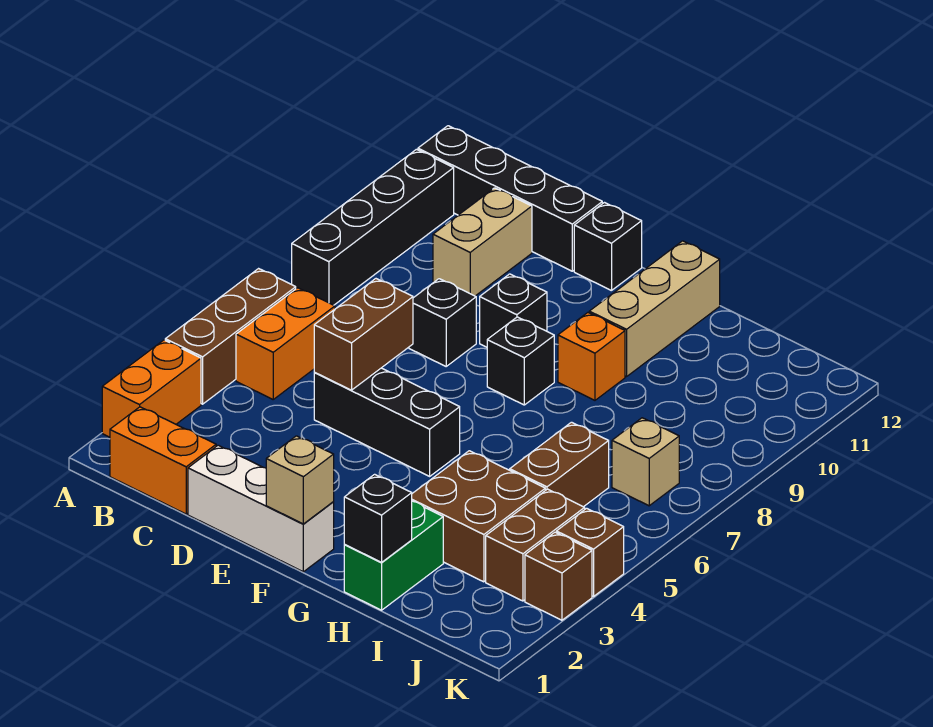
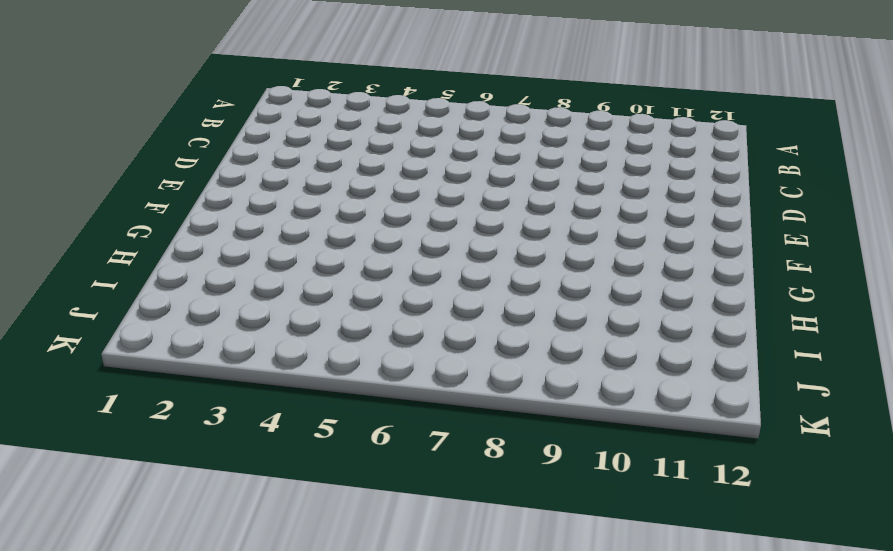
none -> orange brick A2:A3 level 1
none -> brown brick A4:A6 level 1
none -> black brick A8:A11 level 1

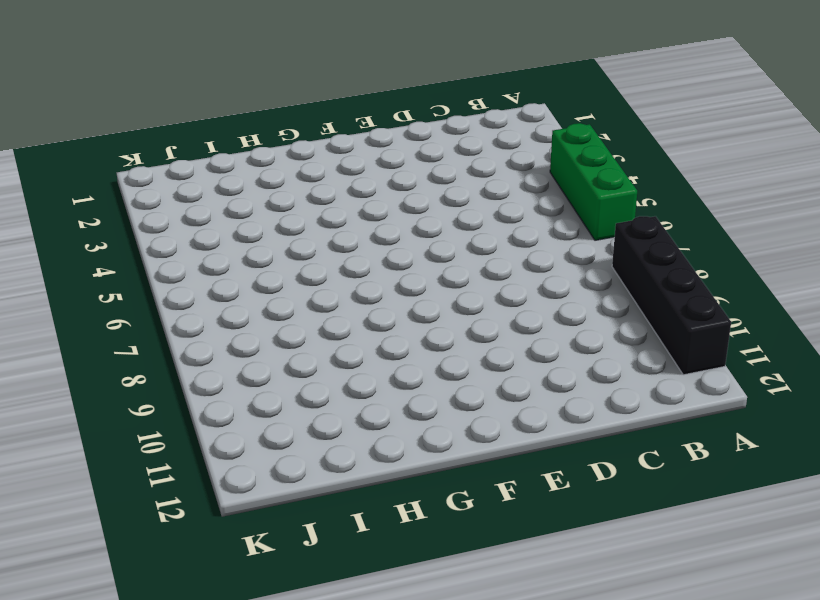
green brick A4:A6 level 1 -> brown brick A4:A6 level 1
none -> orange brick A2:A3 level 1
none -> black brick A12:D12 level 1
none -> orange brick B1:C1 level 1

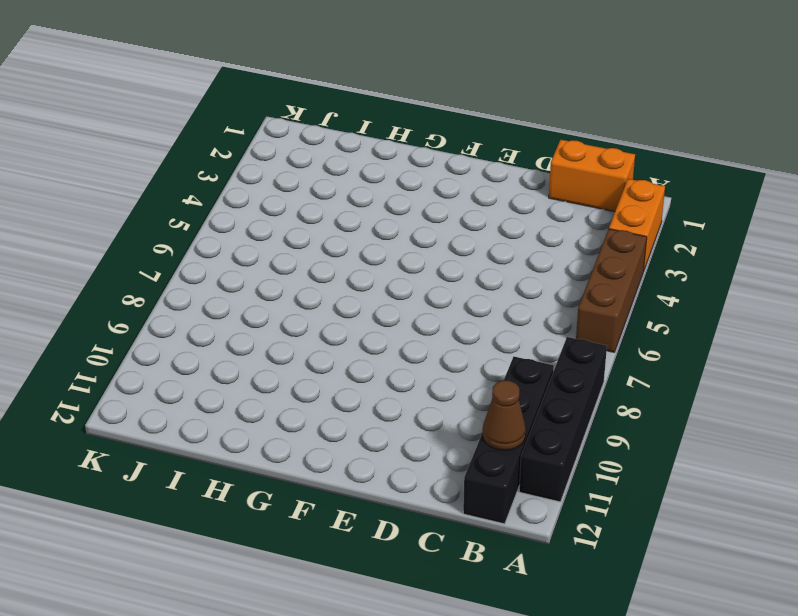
black brick B9:B12 level 1 -> black brick A12:D12 level 1
brown cone B11 level 2 -> none
none -> orange brick B5:B6 level 1
none -> tan brick C10:C11 level 1
none -> white brick D1:F1 level 1

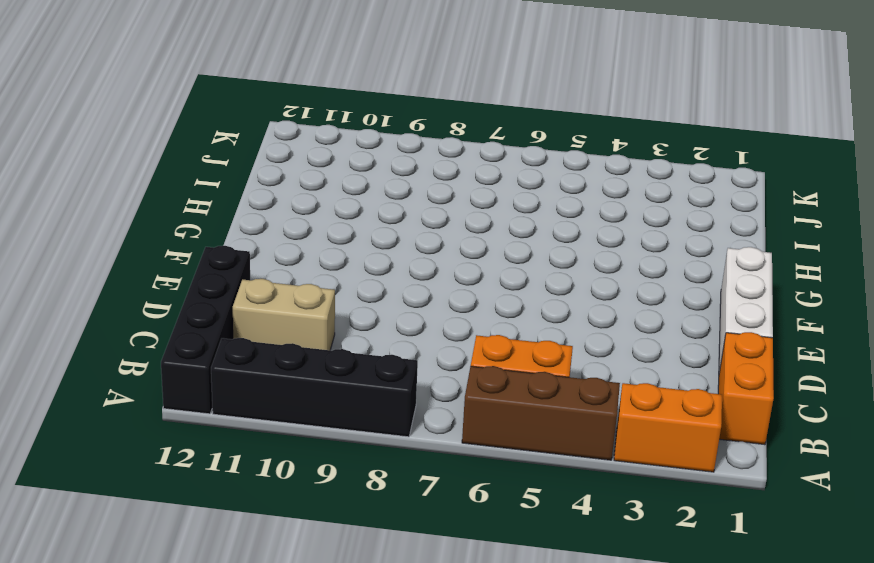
none -> black brick D5:F5 level 1
none -> black brick D8 level 1
none -> black brick E9 level 1

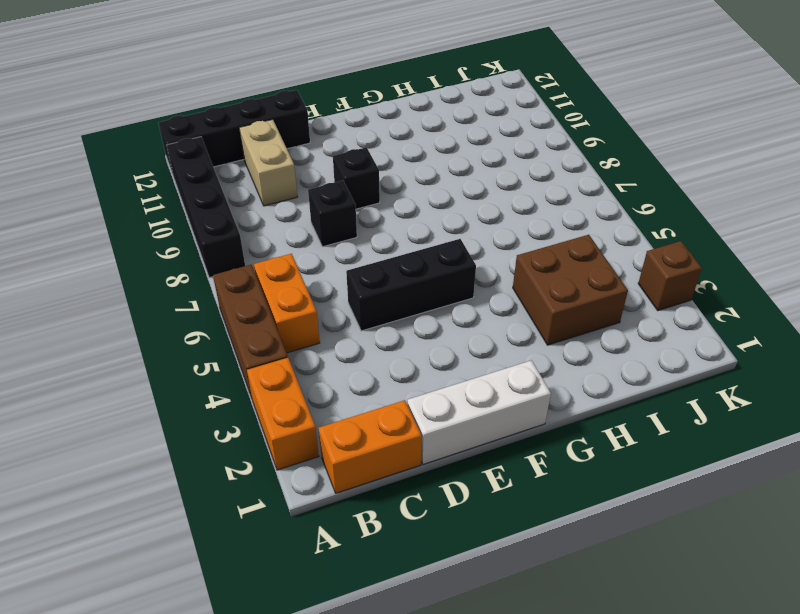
none -> black brick E12 level 1
none -> black brick F8 level 1
none -> orange brick G9 level 1

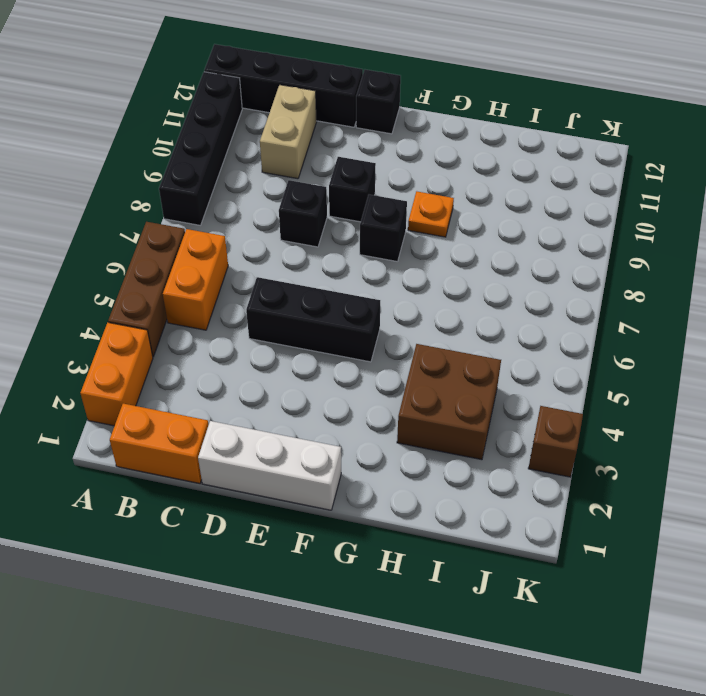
orange plate G9 level 1 -> orange brick G9 level 1
none -> tan brick G10:G12 level 1
none -> green brick H1:H2 level 1
none -> brown brick I5:I6 level 1

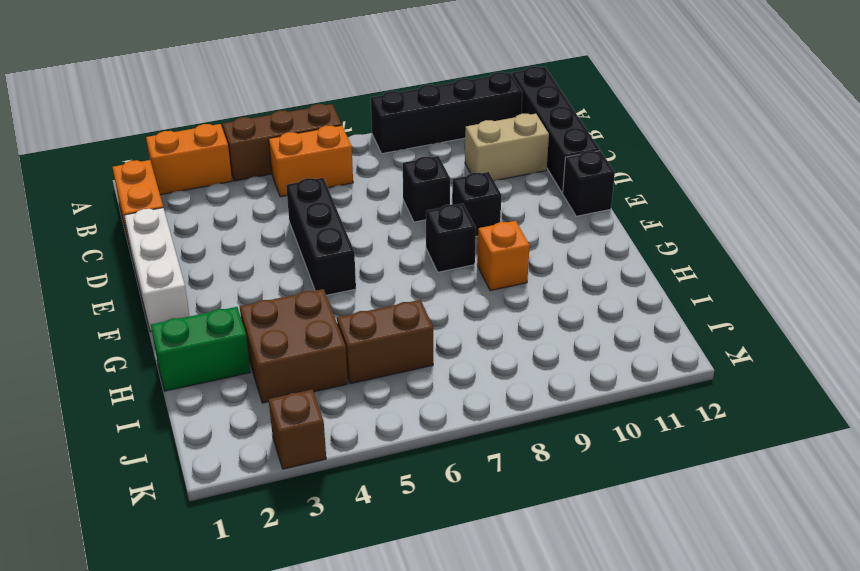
none -> tan brick G10:G12 level 1
none -> brown brick J3:J4 level 1
none -> tan brick J7 level 1

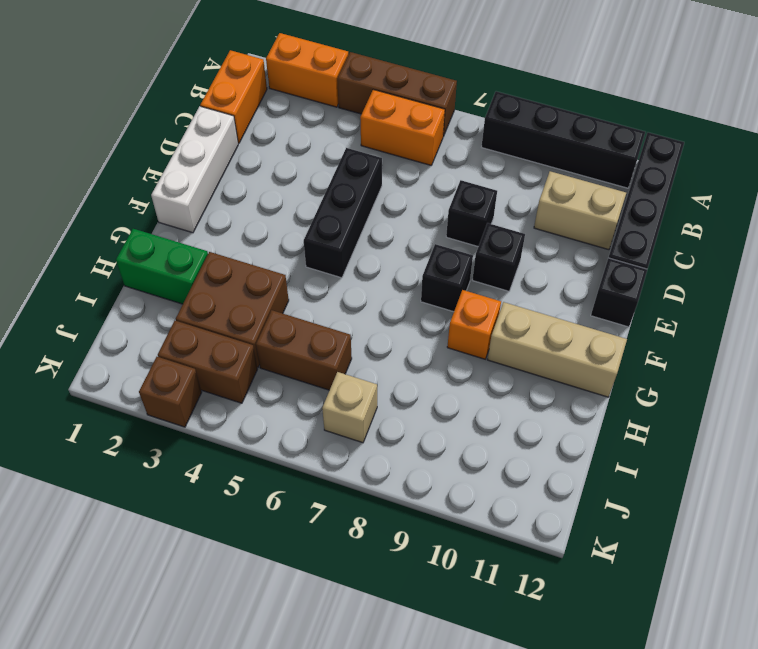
none -> brown brick K4 level 1
none -> brown brick D5:D6 level 2
none -> tan brick F1 level 2

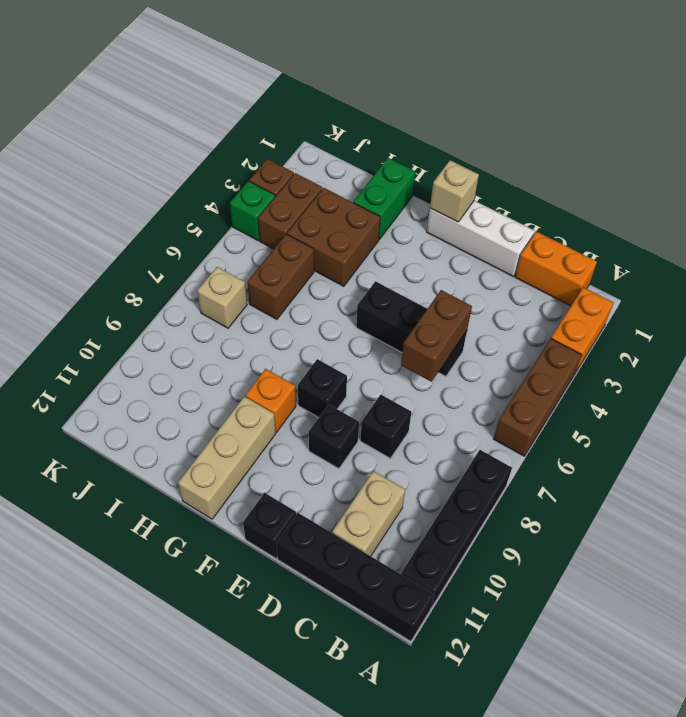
green brick K4 level 1 -> brown brick K4 level 1
none -> orange brick B5:B6 level 1
none -> black brick H1 level 2

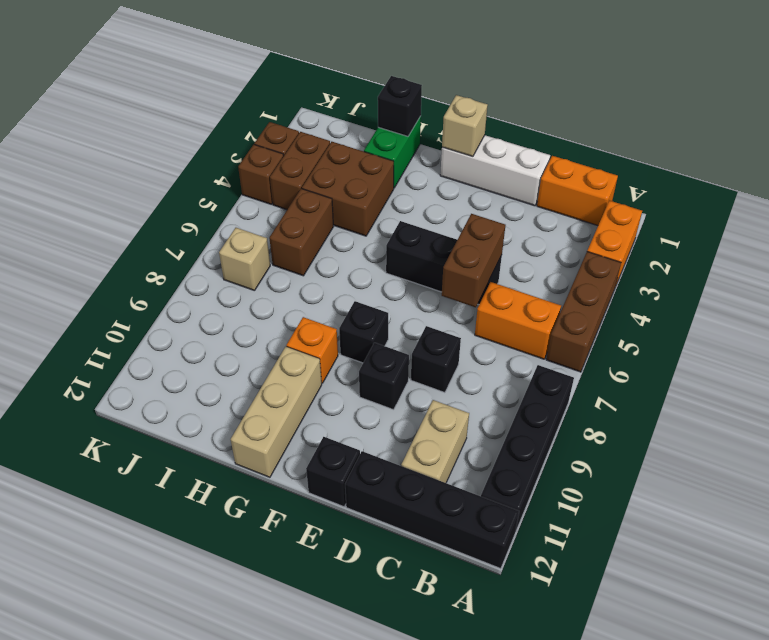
orange brick B6:C6 level 1 -> orange brick B5:B6 level 1

